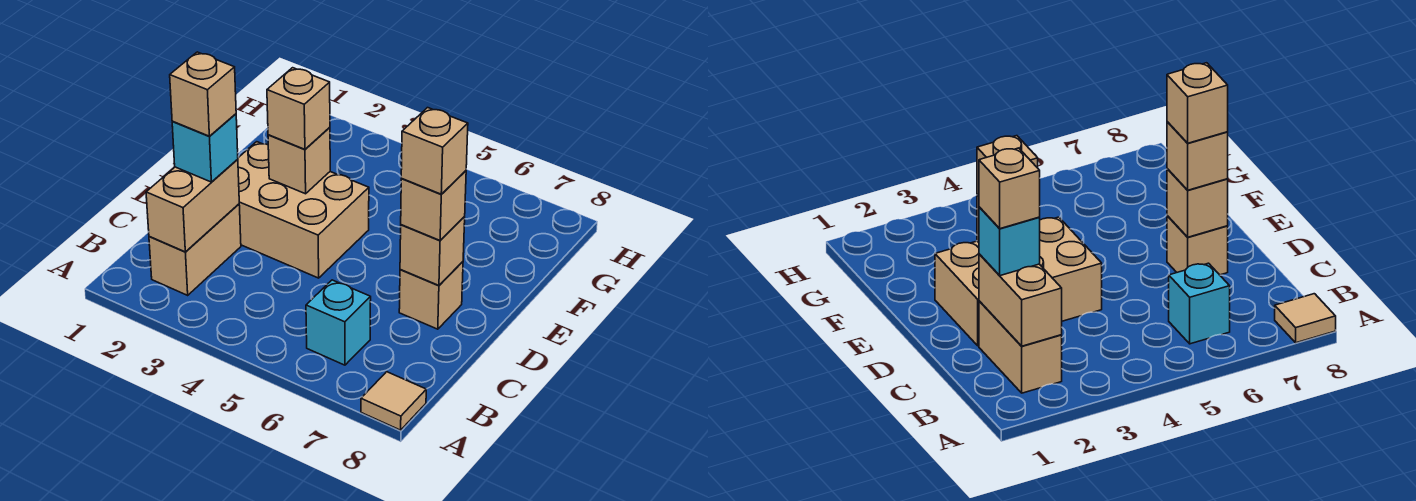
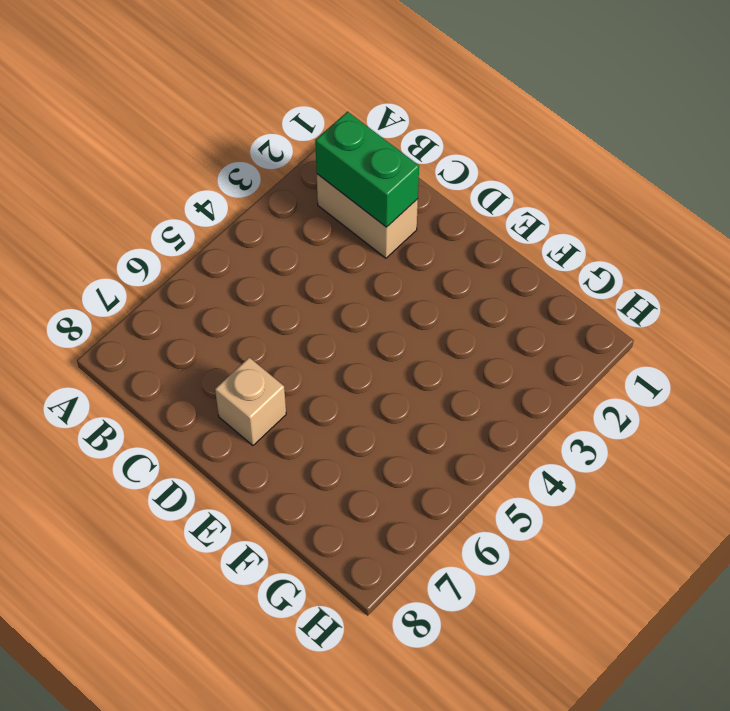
green brick B2:C2 level 2 -> tan brick B2:C2 level 2
none -> tan tile A8 level 1
none -> cyan brick B6 level 1
none -> tan brick D2:E4 level 1

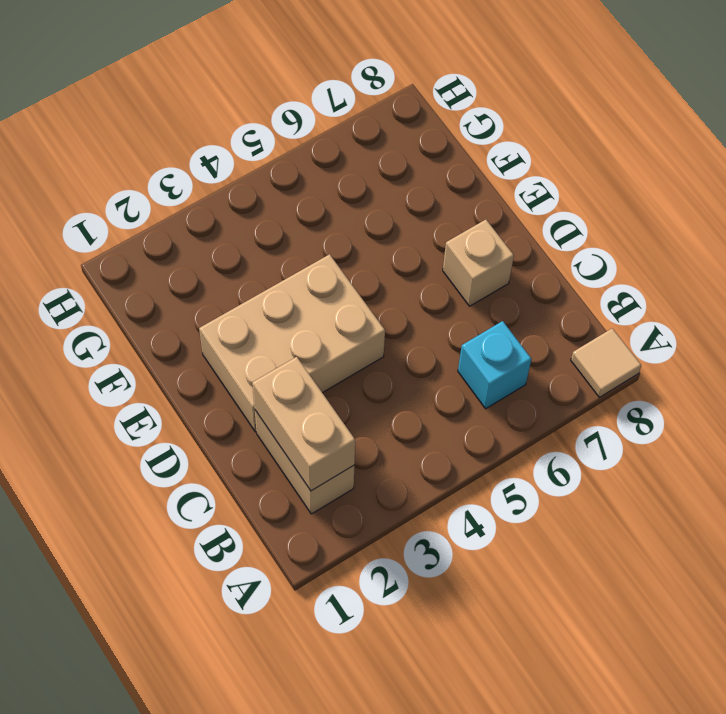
none -> tan brick D7 level 2
none -> tan brick E3 level 2
none -> cyan brick C2 level 3

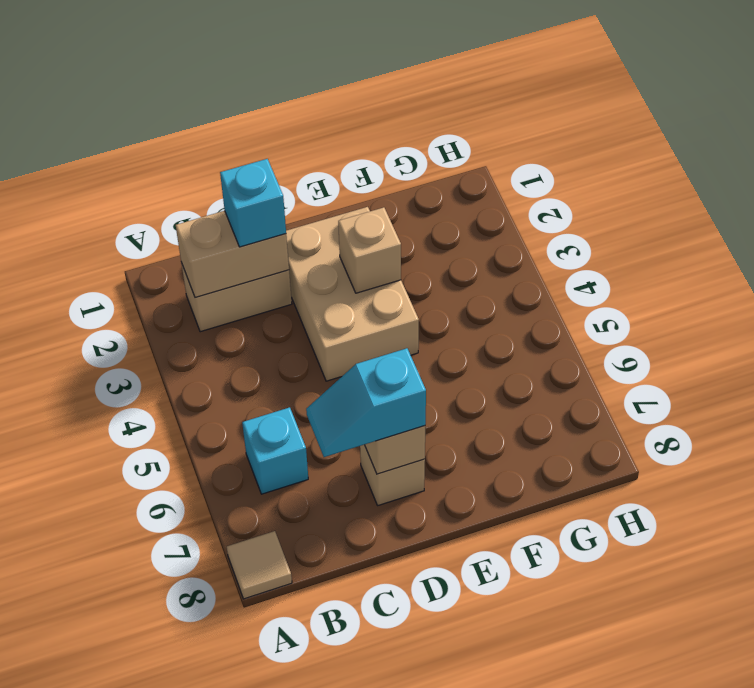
cyan slope C7:D7 level 3 top D -> tan brick D7 level 3
none -> tan brick E3 level 3
none -> tan brick C2 level 4
none -> tan brick D7 level 4

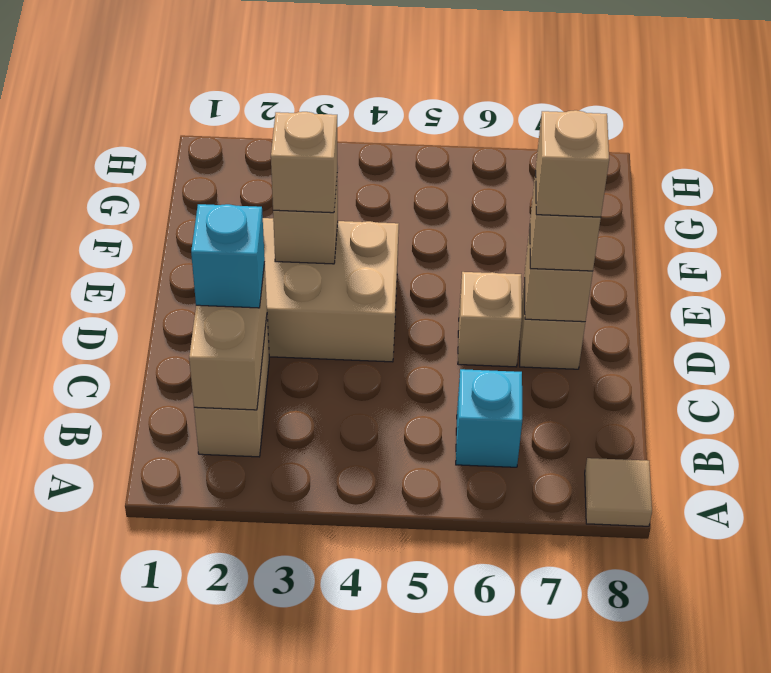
tan brick D6 level 1 -> tan brick C2 level 4

